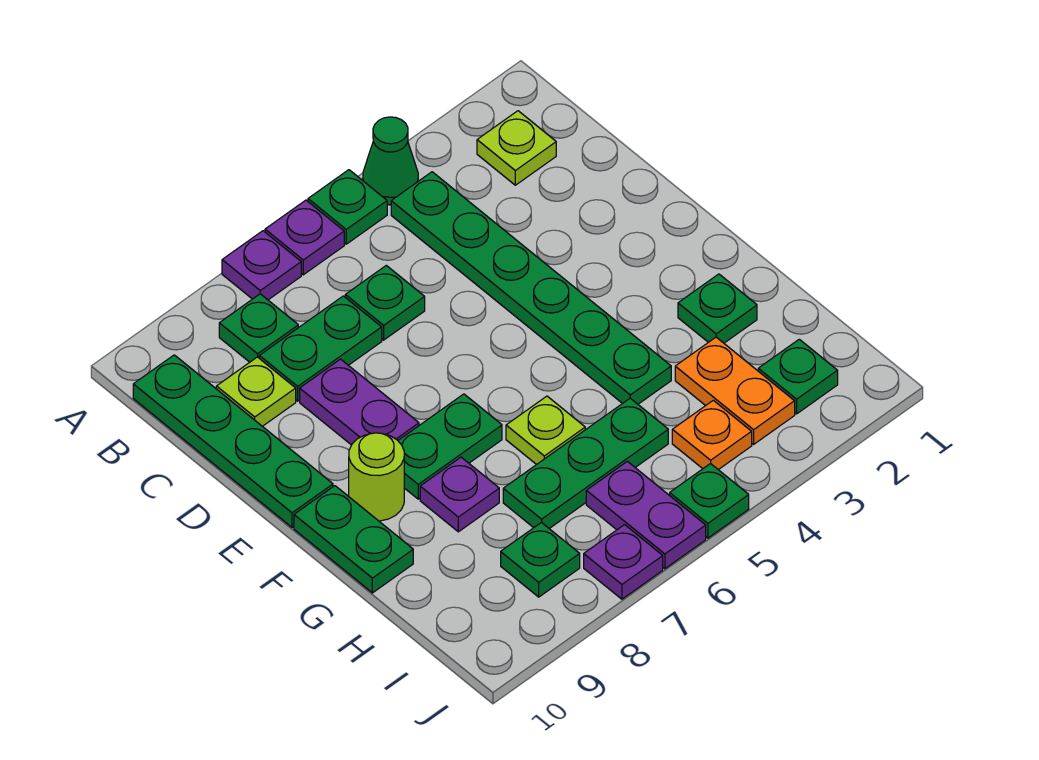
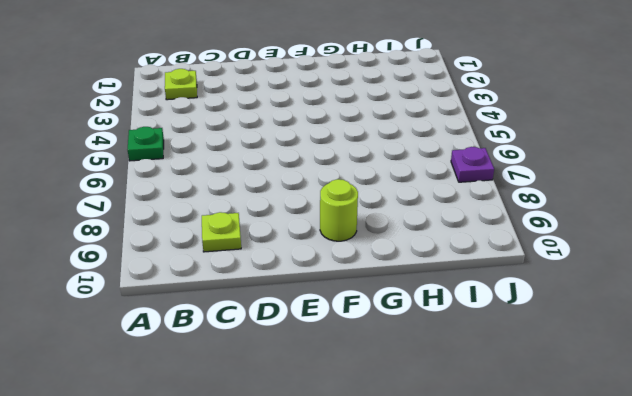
none -> green cone A4 level 1
none -> purple plate A6 level 1
none -> purple plate A7 level 1

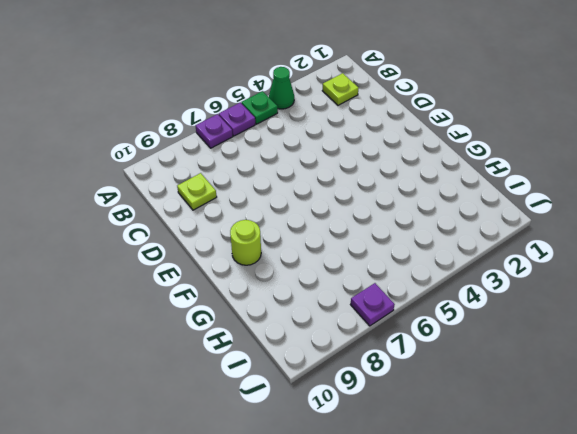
none -> green plate B4:G4 level 1
none -> green plate B8 level 1
none -> green plate B10:E10 level 1

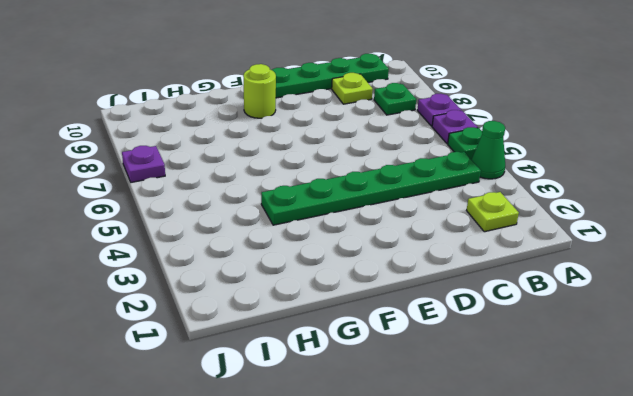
none -> green plate C6 level 1
none -> green plate C7:C8 level 1
none -> purple plate D8:E8 level 1

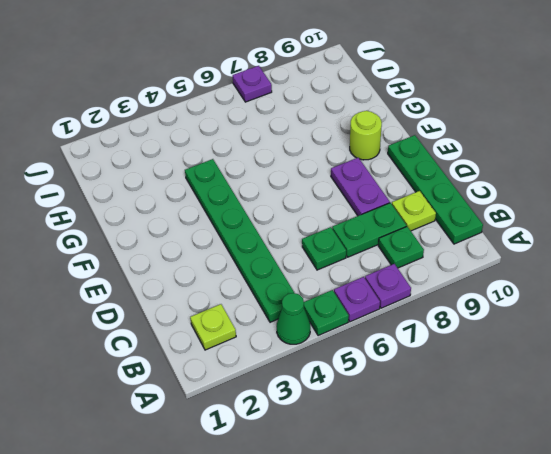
none -> green plate F7:F8 level 1
none -> green plate F10:G10 level 1
none -> green plate G2 level 1

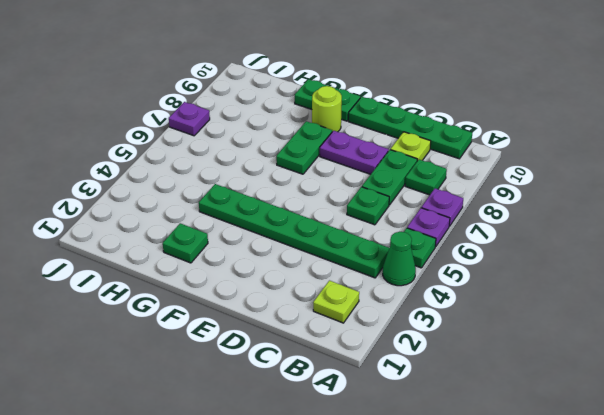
none -> lime plate G6 level 1
none -> purple plate G8 level 1
none -> orange plate H3:I3 level 1

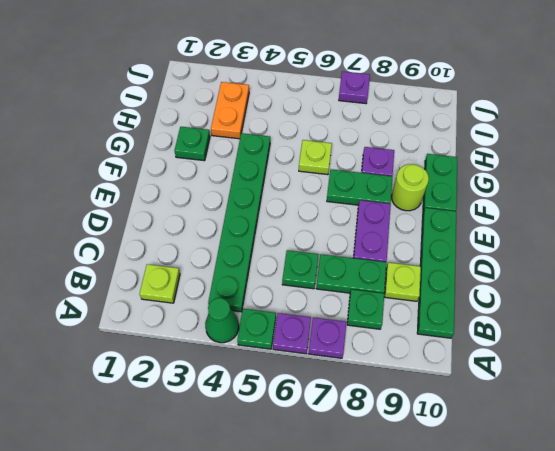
none -> green plate H5:H7 level 1
none -> green plate I2 level 1
none -> orange plate I4 level 1

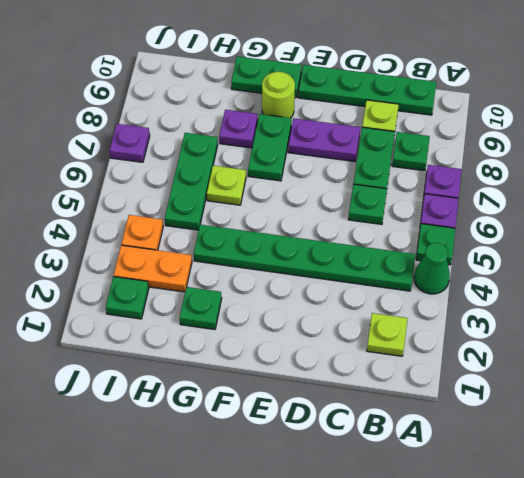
none -> purple plate I6:J6 level 1
none -> green plate I8 level 1
none -> green plate J5 level 1

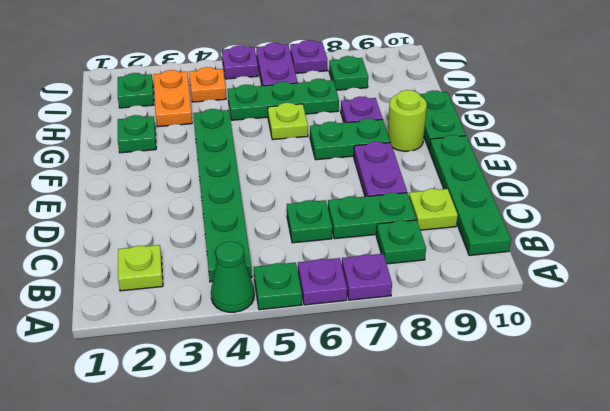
purple plate J5 level 1 -> green plate J5 level 1

